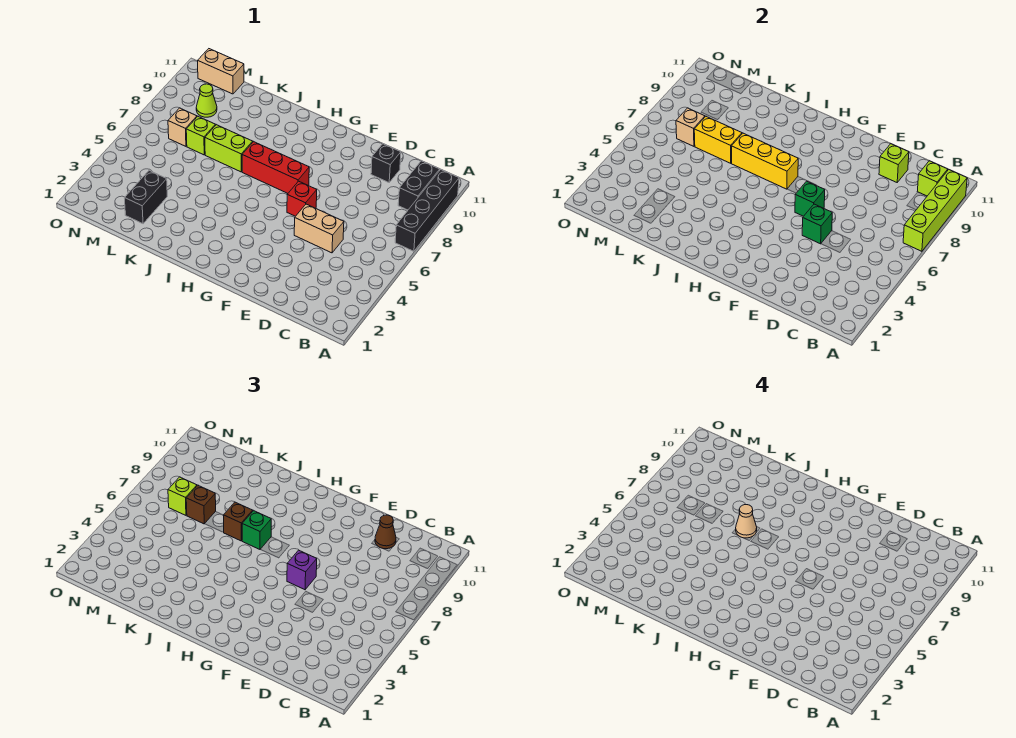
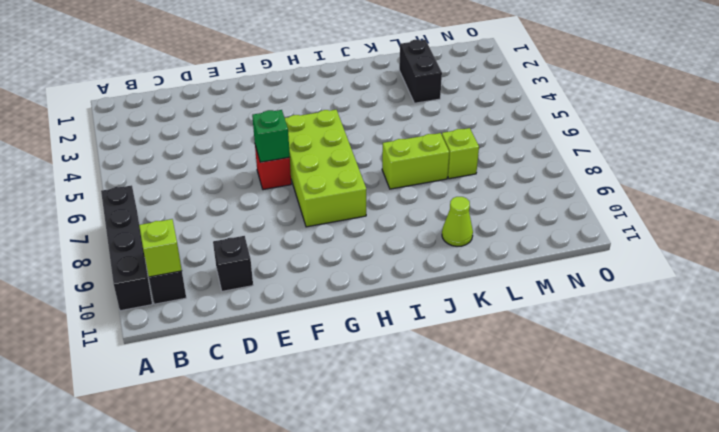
lime brick G5:H8 level 1 -> red brick G7:I7 level 1
lime cone K10 level 1 -> lime cone M9 level 1
none -> tan brick D5:E5 level 1
none -> tan brick M7 level 1
none -> tan brick M11:N11 level 1

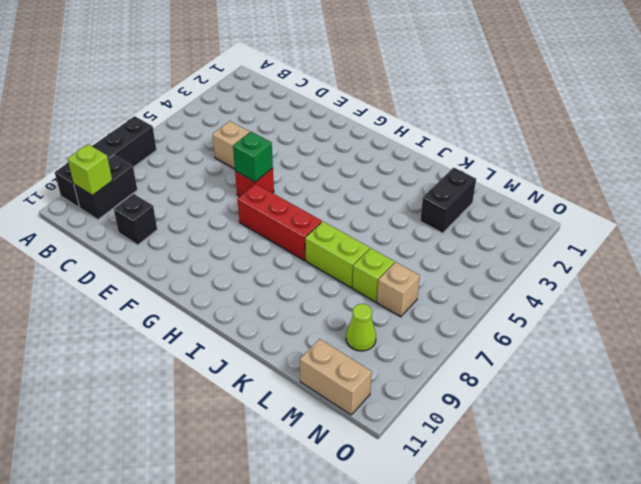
none -> lime brick A7:A10 level 2
none -> lime brick D10 level 2
none -> green brick E5 level 2

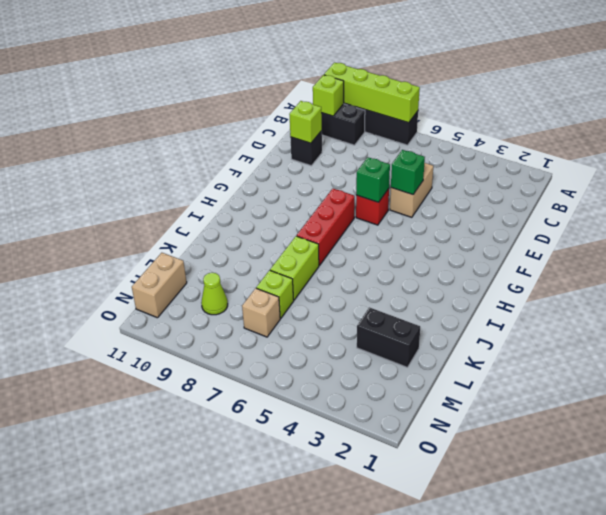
none -> yellow brick H7:J7 level 2
none -> yellow brick K7:L7 level 2
none -> tan brick M7 level 2

